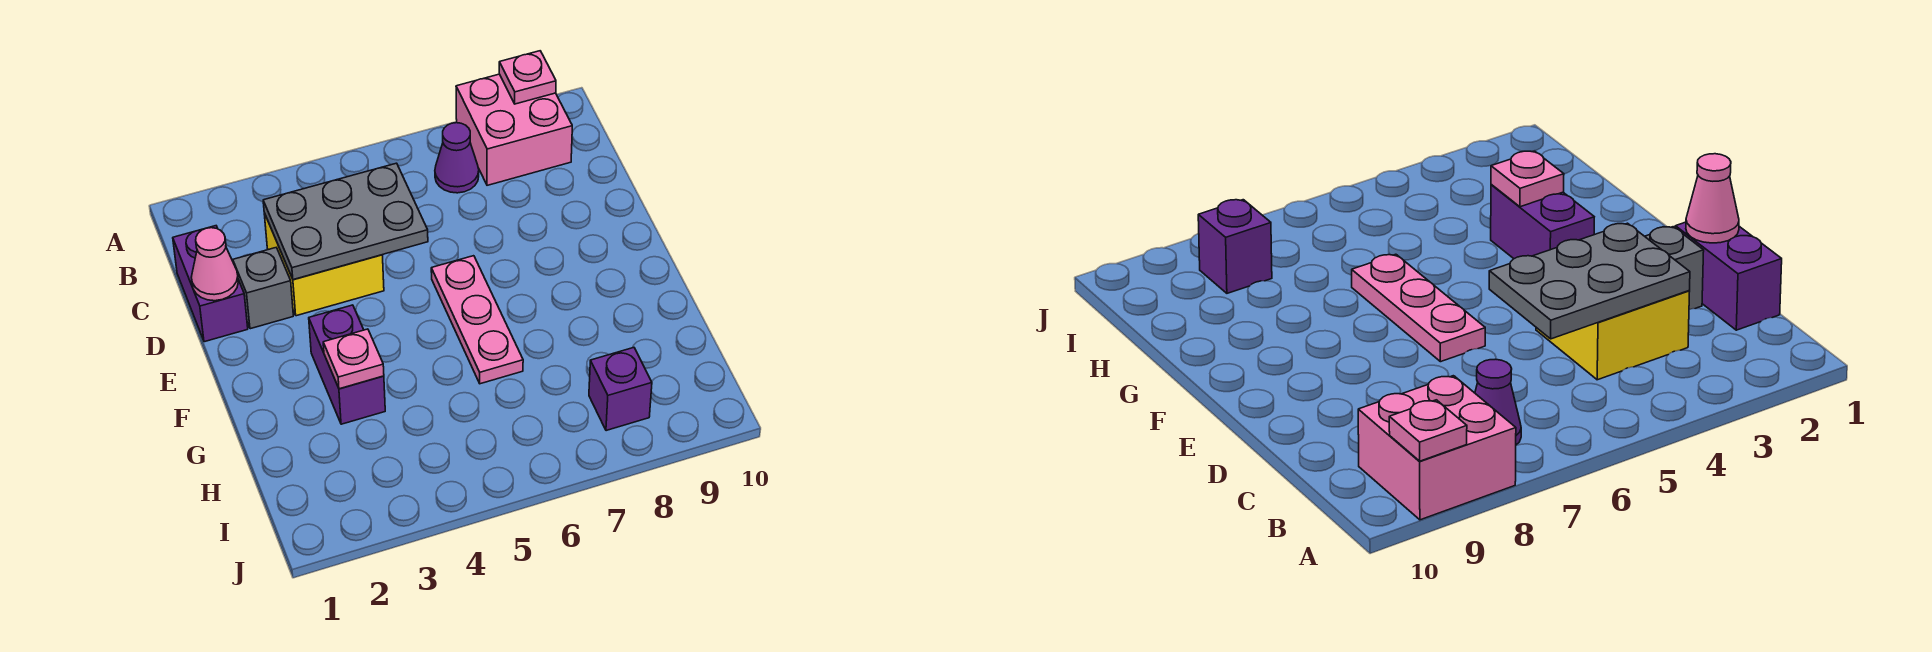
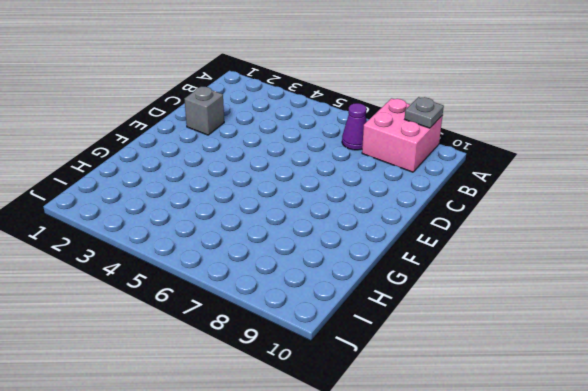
grey plate A9 level 2 -> pink plate A9 level 2
none -> purple brick C1:D1 level 1
none -> yellow brick C3:D4 level 1
none -> pink plate E6:G6 level 1

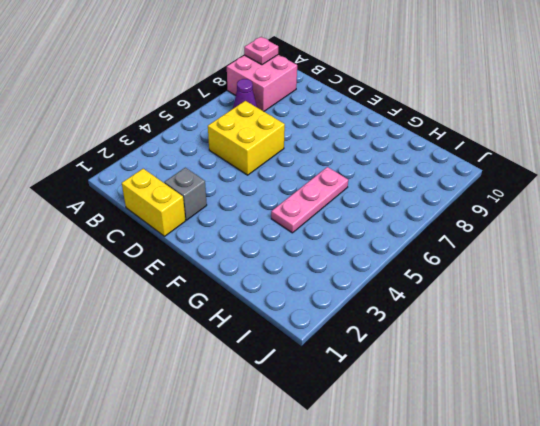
yellow brick C1:D1 level 1 -> purple brick C1:D1 level 1
yellow brick C5:D6 level 1 -> yellow brick C3:D4 level 1
pink plate G4:G6 level 1 -> pink plate E6:G6 level 1
none -> purple brick F3:G3 level 1
none -> purple brick I8 level 1
none -> grey plate C3:D5 level 2

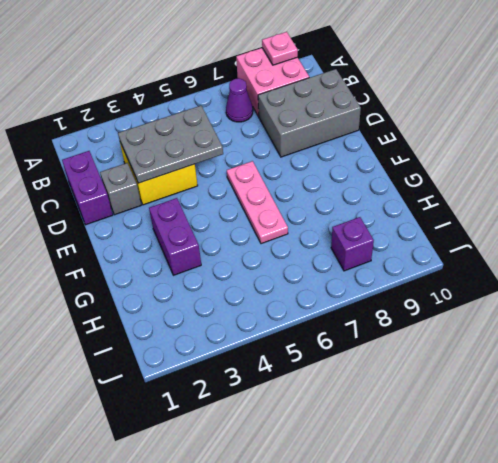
grey brick C8:D10 level 1 -> none
none -> pink cone D1 level 2
none -> pink plate G3 level 2

